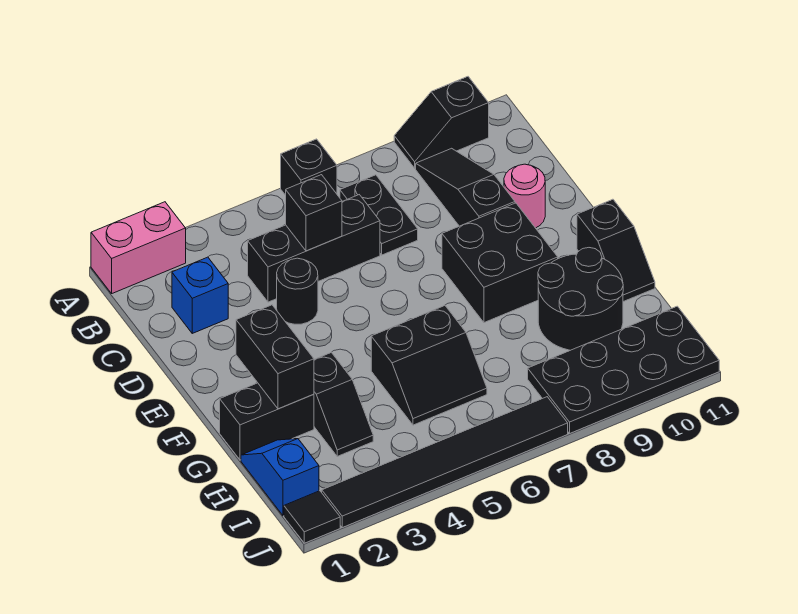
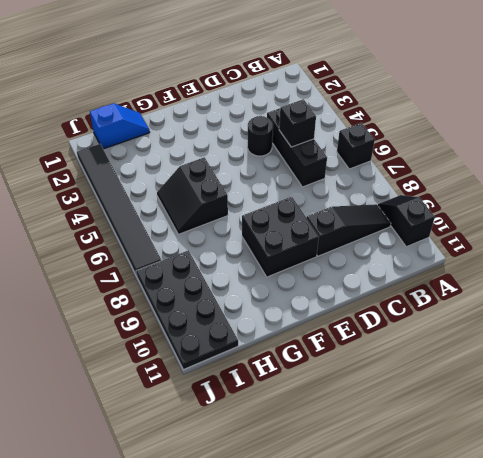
none -> pink brick A1:A2 level 1
none -> black plate B7:C7 level 1
none -> blue brick C2 level 1

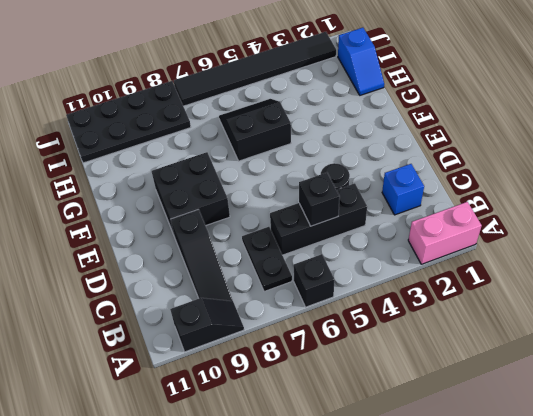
none -> pink round brick D10 level 1
none -> black slope F11:G11 level 1 top F
none -> black brick G1:G2 level 1

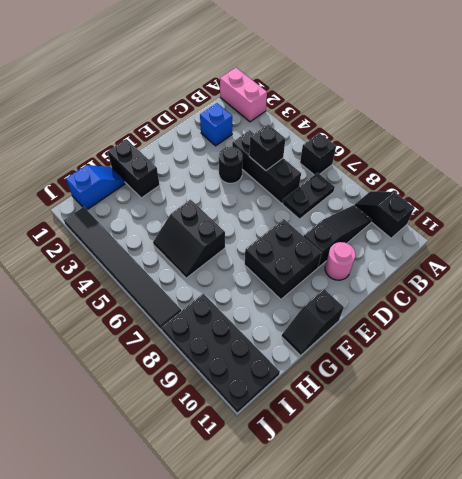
none -> black slope G3:H3 level 1 top G
none -> black round brick G9:H10 level 1
none -> black tile J1 level 1

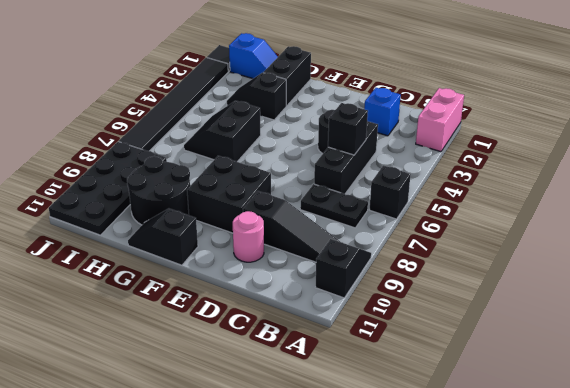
none -> black brick F2:G2 level 2

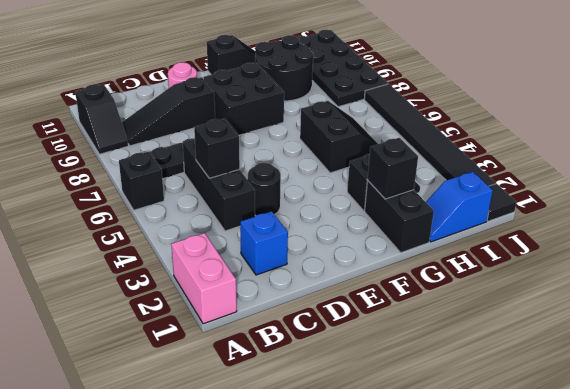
black brick G2 level 2 -> black brick F2:G2 level 2

